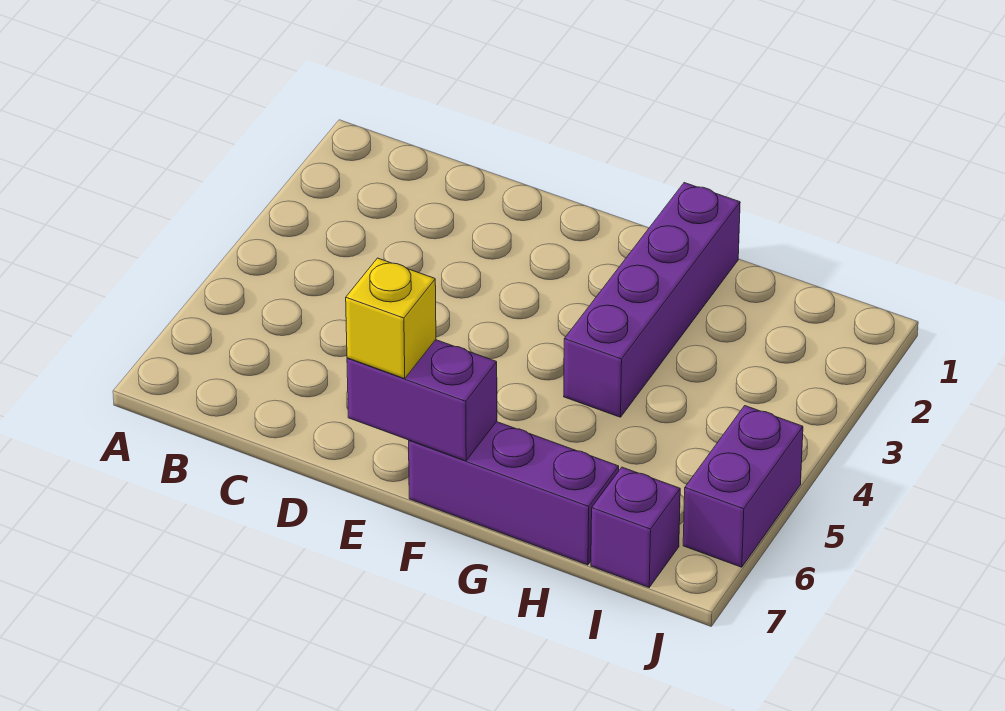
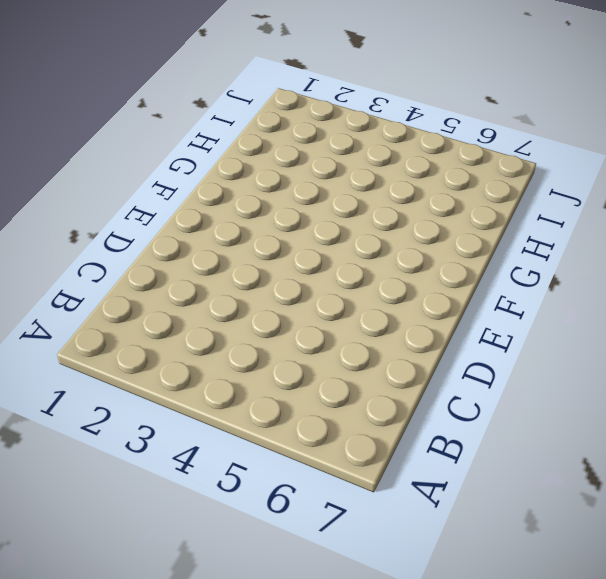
none -> purple brick F7:H7 level 1
none -> purple brick G1:G4 level 1

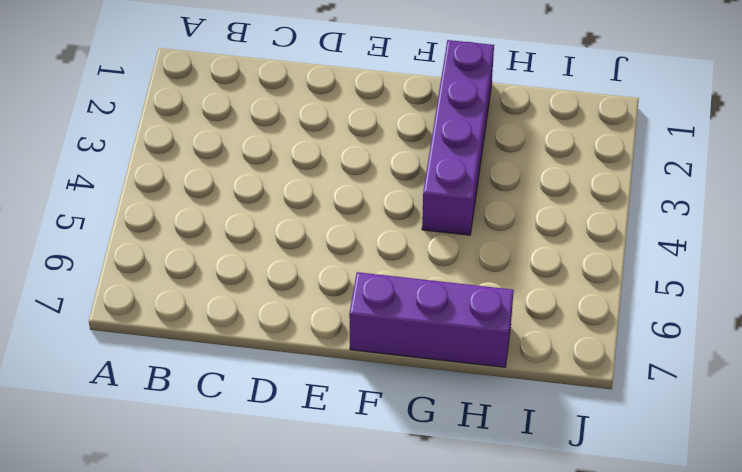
none -> purple brick I7 level 1
none -> purple brick J5:J6 level 1

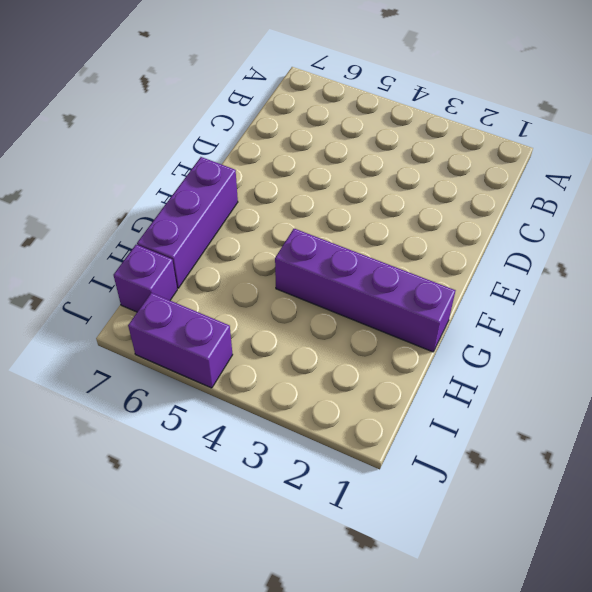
none -> purple brick E7:F7 level 2
none -> yellow brick E7 level 3

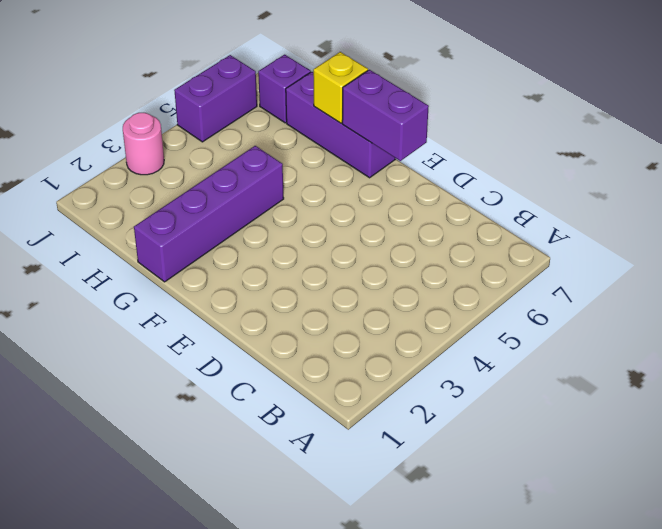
yellow brick G7 level 2 -> yellow brick E7 level 3
pink round brick J3 level 1 -> none

